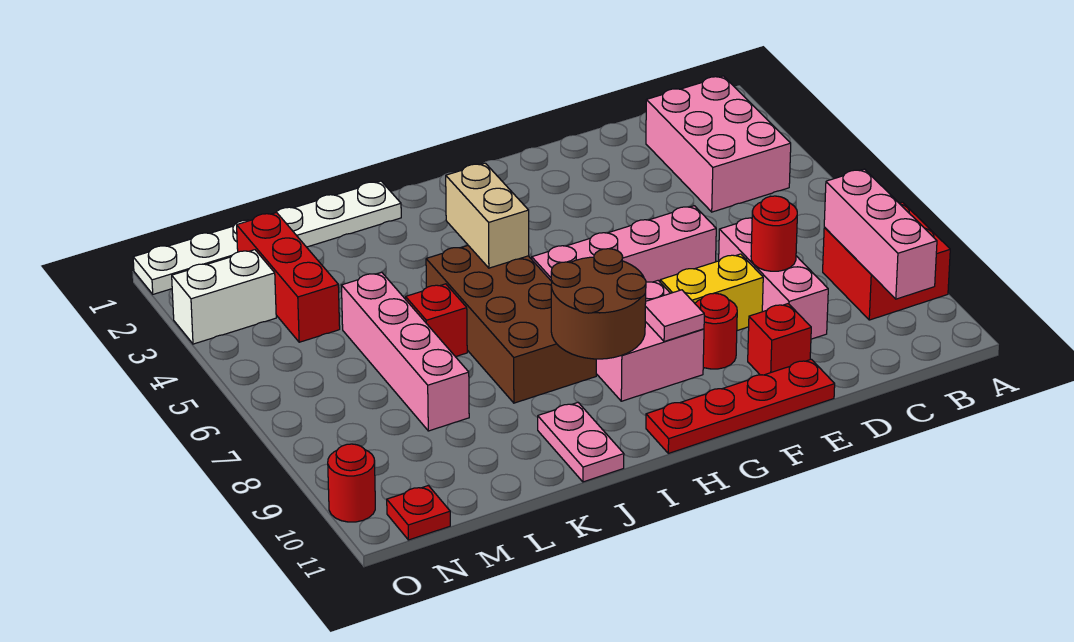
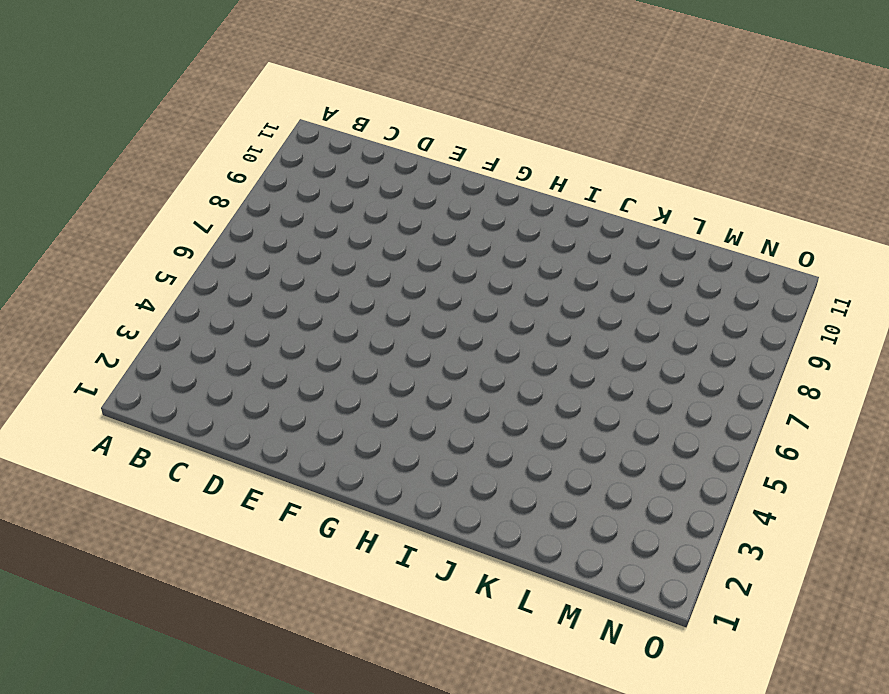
none -> red brick A8:B9 level 1
none -> pink brick B2:C4 level 1
none -> pink brick D7:D9 level 1

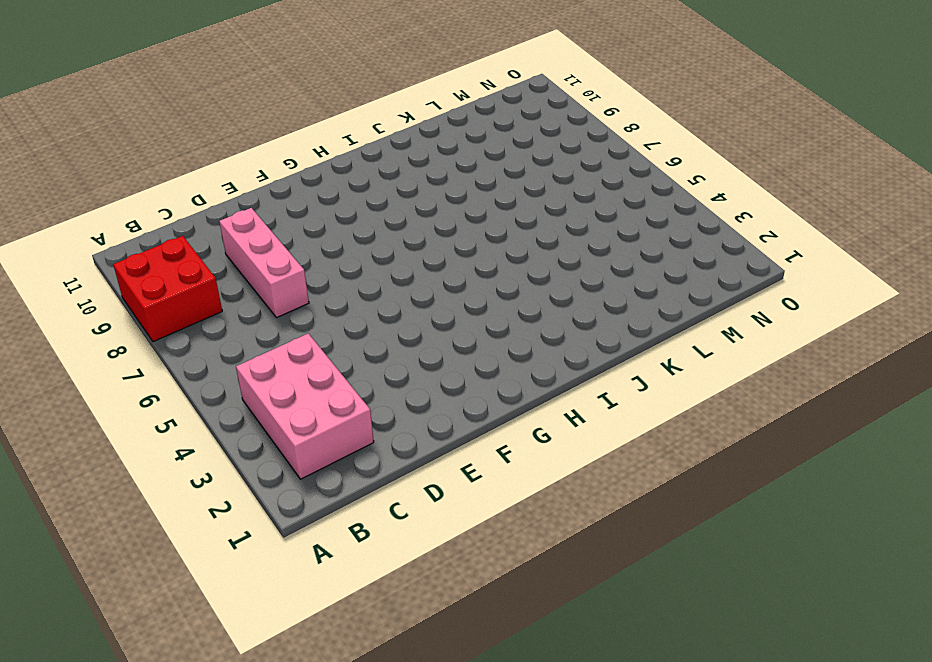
none -> pink brick E6:H6 level 1
none -> yellow brick E8:F8 level 1
none -> red brick E10 level 1

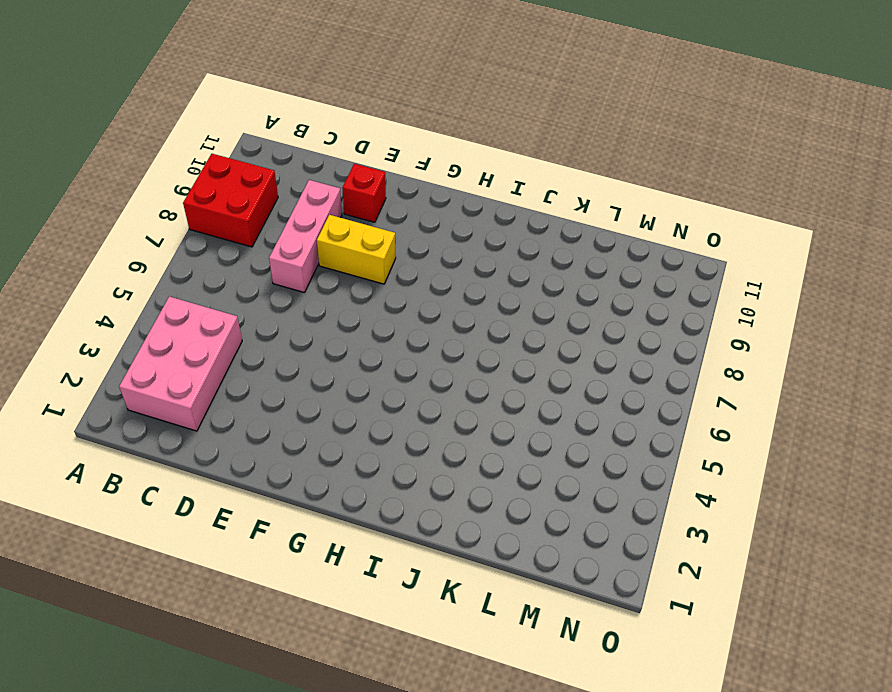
none -> pink brick E6:H6 level 1
none -> red plate E11:H11 level 1
none -> red round brick F9 level 1

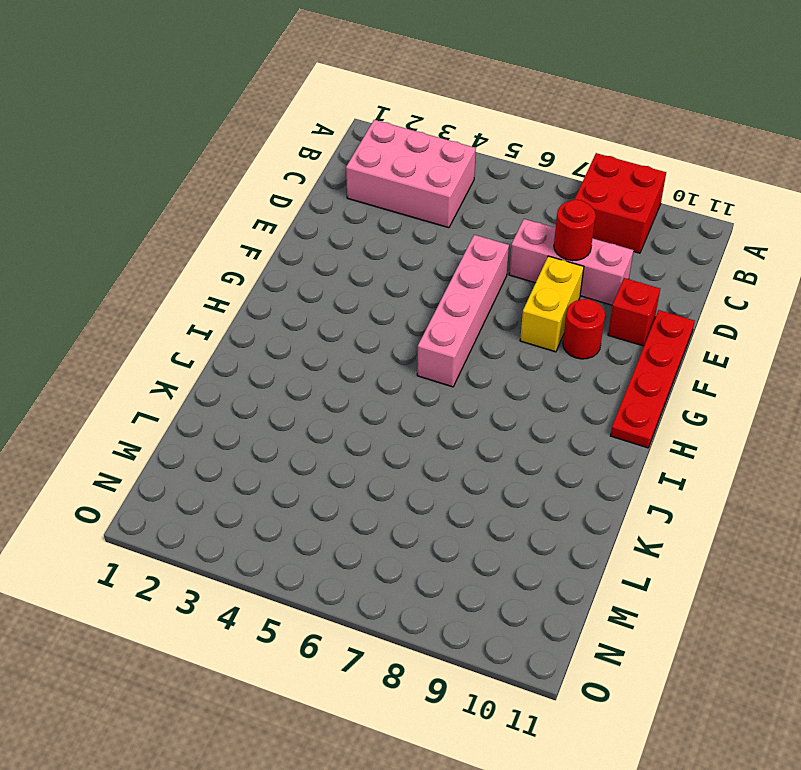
none -> pink brick G8:H9 level 1
none -> brown brick I5:J8 level 1
none -> white plate J1:O1 level 1

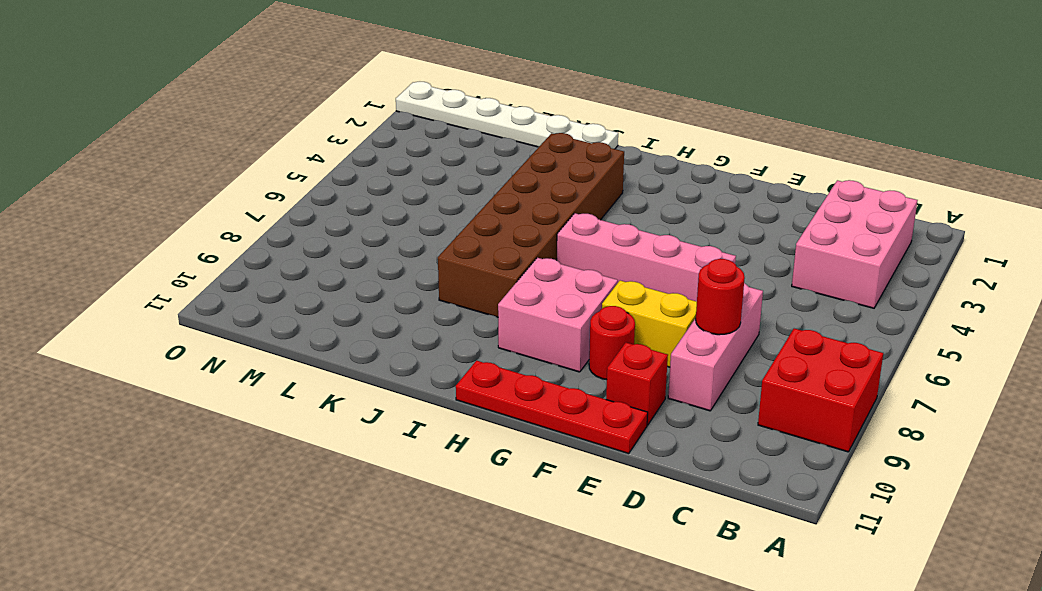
brown brick I3:J8 level 1 -> brown brick I5:J8 level 1
none -> pink plate J10:J11 level 1
none -> red brick K6 level 1
none -> pink brick L5:L8 level 1

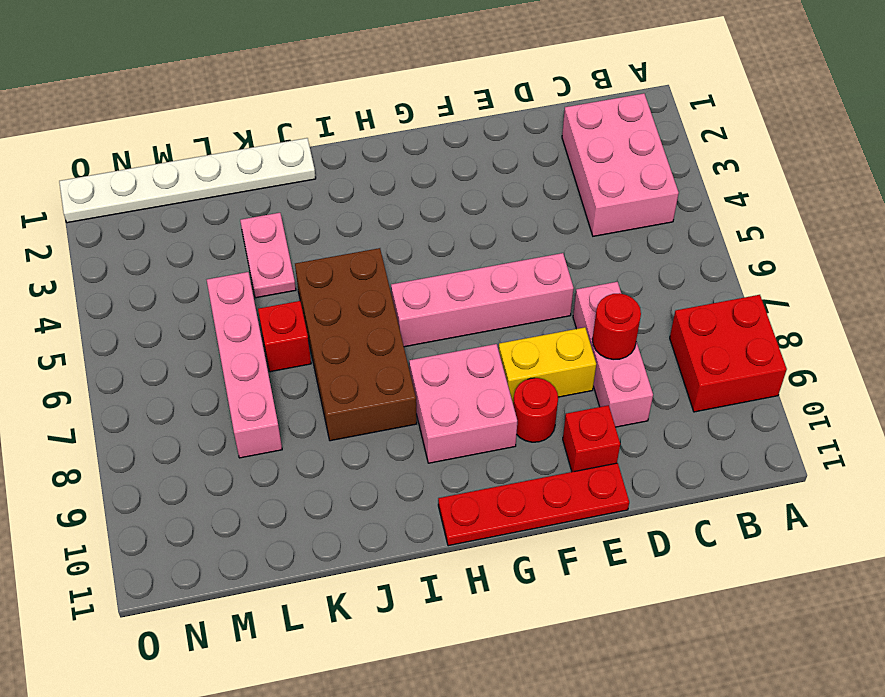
pink plate K3:K4 level 1 -> pink plate J10:J11 level 1
none -> red brick M2:M4 level 1
none -> white brick N3:O3 level 1
none -> red plate N11 level 1

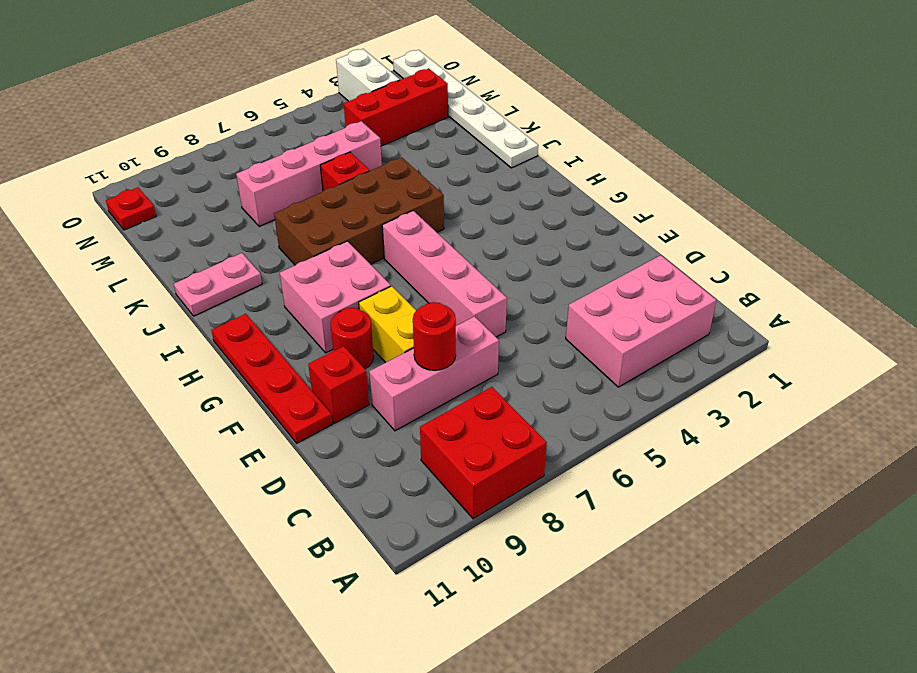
none -> red round brick O10 level 1
none -> pink brick B8:B10 level 2
none -> pink tile G9 level 2

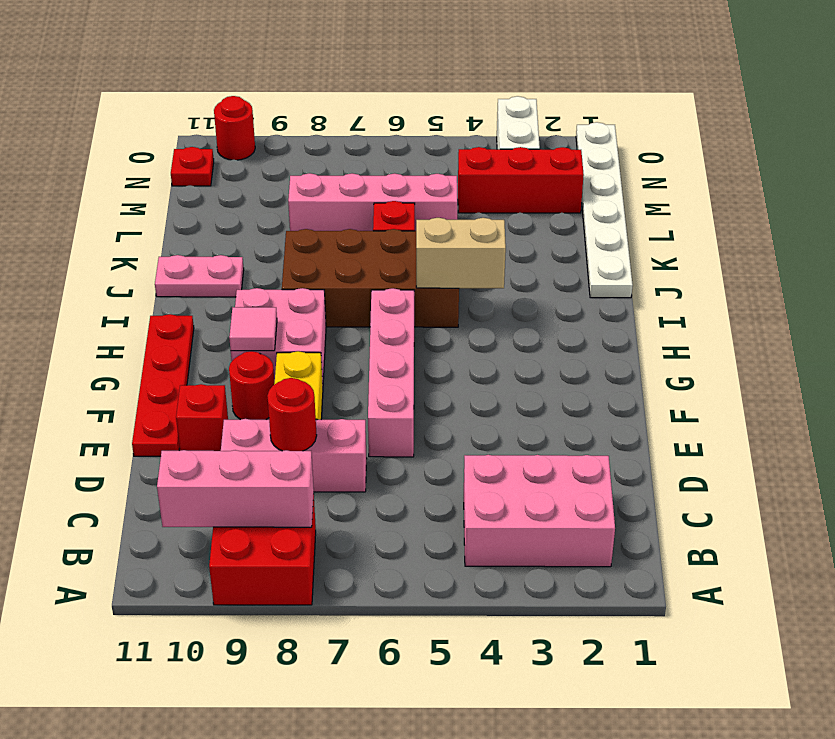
none -> brown round brick H8:I9 level 2

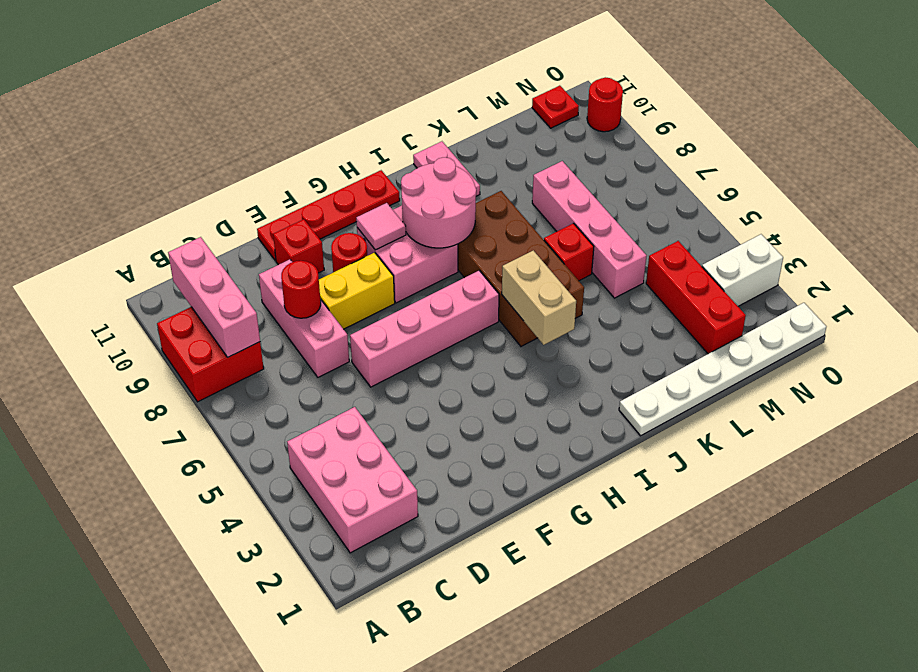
pink round brick H8:I9 level 2 -> brown round brick H8:I9 level 2

